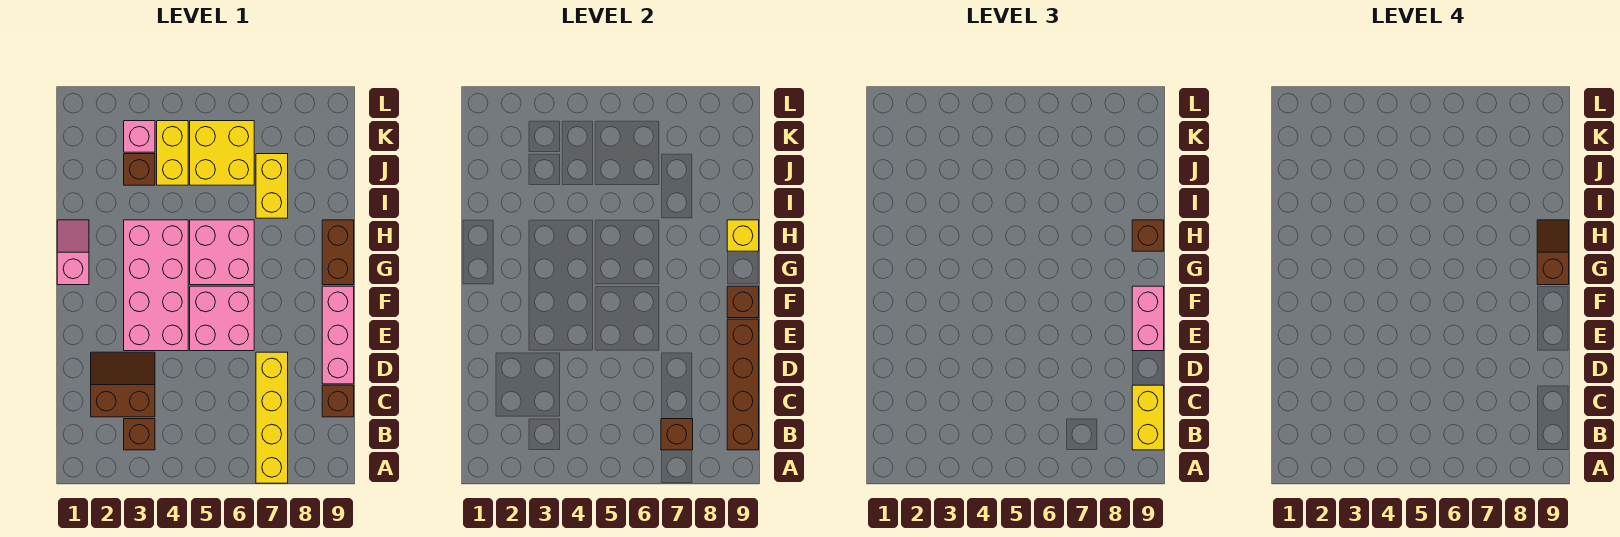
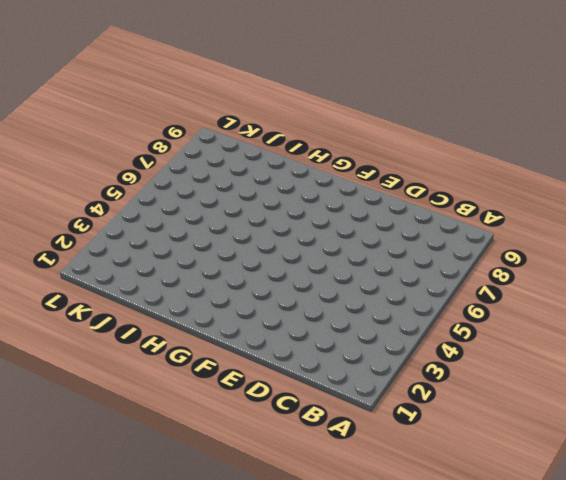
none -> yellow brick A7:D7 level 1
none -> brown brick B3 level 1
none -> brown slope C2:D3 level 1 top C

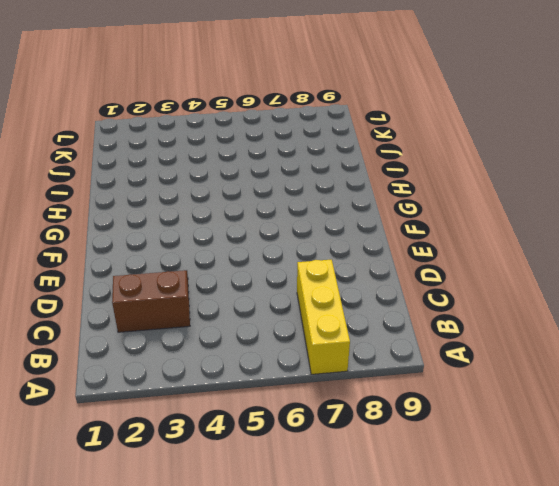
yellow brick A7:C7 level 1 -> yellow brick A7:D7 level 1
none -> brown brick B3 level 1
none -> brown brick C9 level 1
none -> pink brick D9:F9 level 1

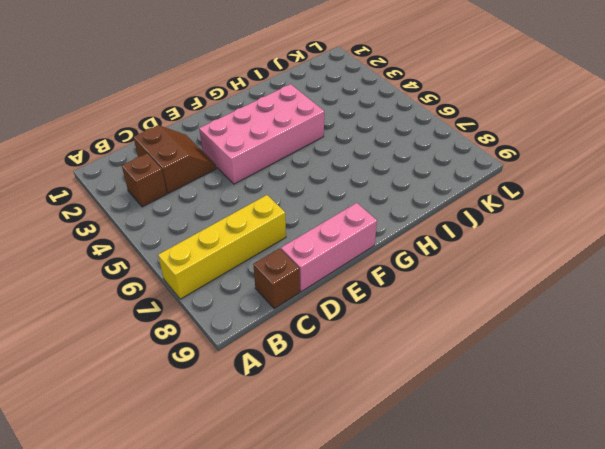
none -> pink brick E5:F6 level 1
none -> pink slope G1:H1 level 1 top G
none -> pink brick G5:H6 level 1

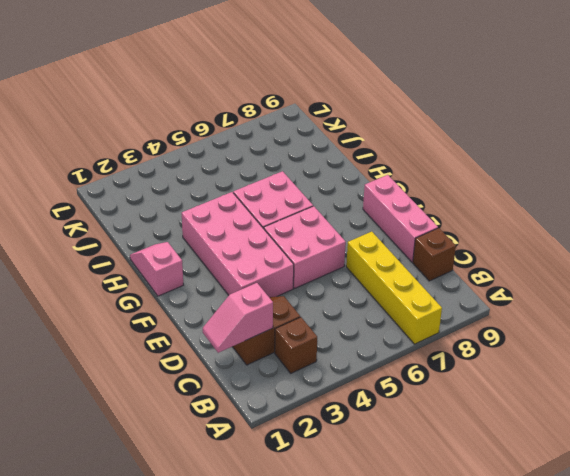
pink slope C1:C2 level 2 top 2 -> none
none -> brown brick G9:H9 level 1
none -> yellow brick I7:J7 level 1
none -> brown brick J3 level 1

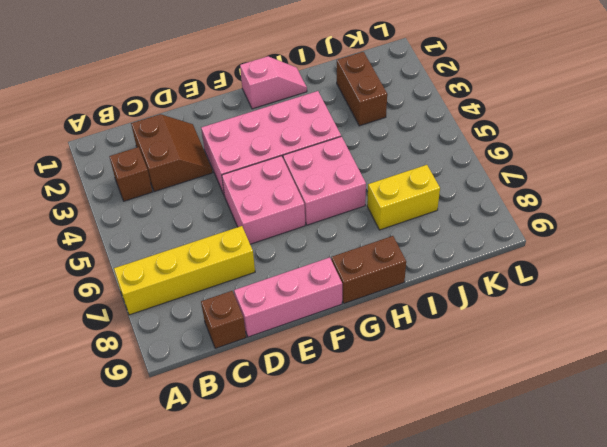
brown brick J2:J3 level 1 -> brown brick J3 level 1
none -> yellow brick J4:K4 level 1
none -> yellow brick J5:K6 level 1
none -> pink brick K3 level 1

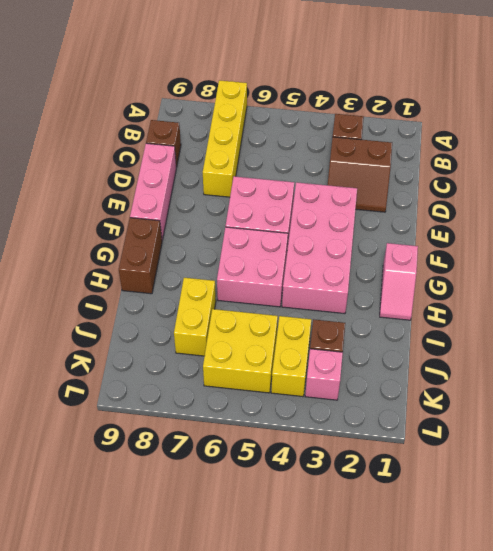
none -> brown brick B7 level 2
none -> brown brick B9:E9 level 2
none -> brown brick F9 level 2

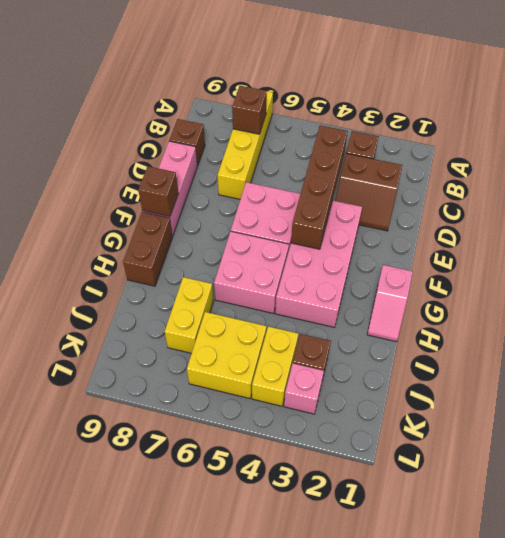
brown brick C4:F4 level 2 -> brown brick B9:E9 level 2
none -> yellow brick H9 level 2
none -> yellow brick B9:C9 level 3
none -> pink brick E9:F9 level 3

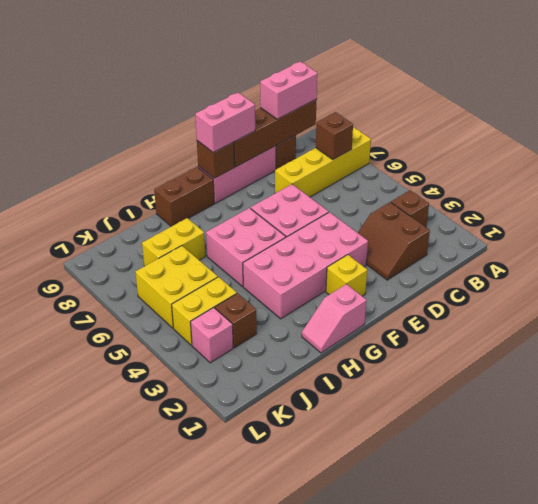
pink brick B9:C9 level 3 -> yellow brick B9:C9 level 3
yellow brick F2 level 1 -> yellow brick H9 level 2
none -> brown brick H9 level 3
none -> brown slope G9:H9 level 4 top G

